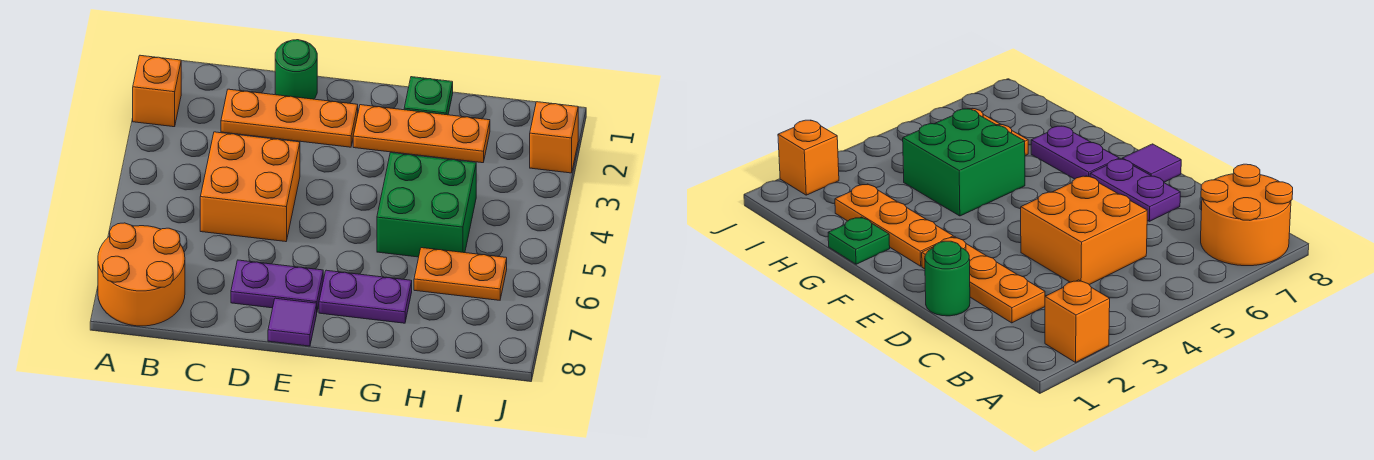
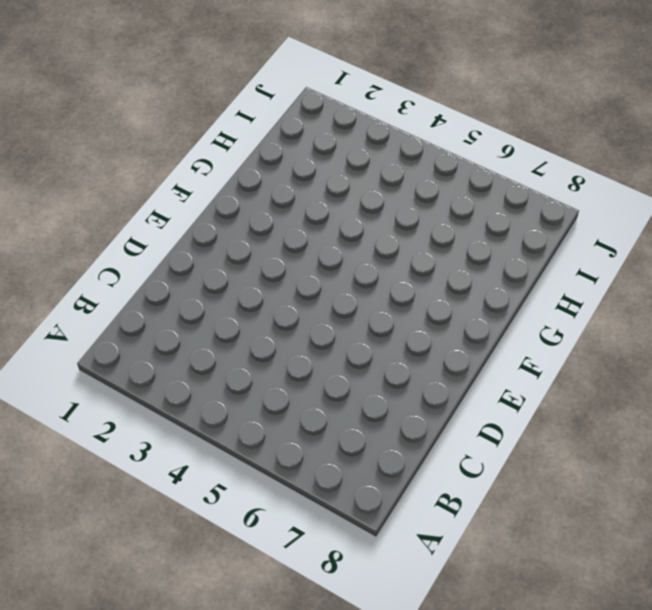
none -> orange brick A2 level 1
none -> orange round brick A7:B8 level 1
none -> orange plate C2:E2 level 1

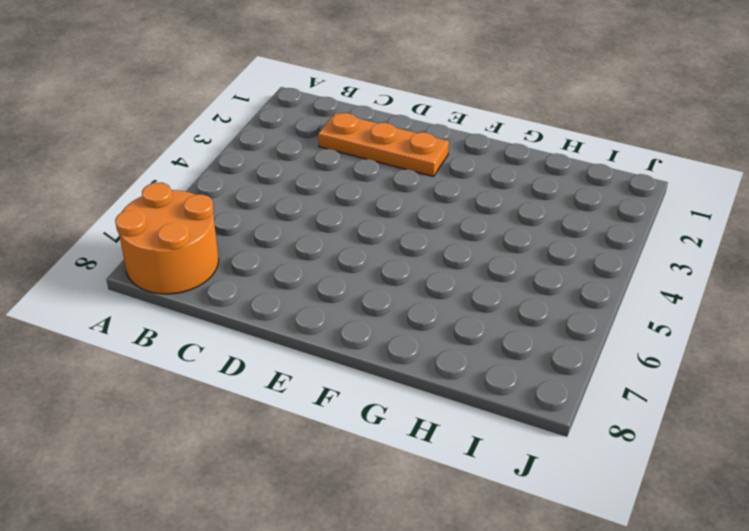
none -> orange brick A2 level 1
none -> orange brick C4:D5 level 1
none -> green round brick D1 level 1

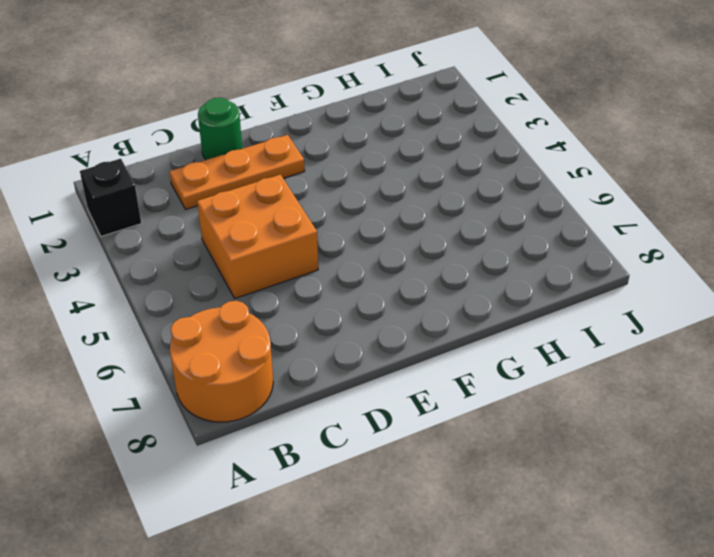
black brick A2 level 1 -> orange brick A2 level 1
none -> purple plate D7:E7 level 1
none -> purple tile E8 level 1
none -> orange plate F2:H2 level 1

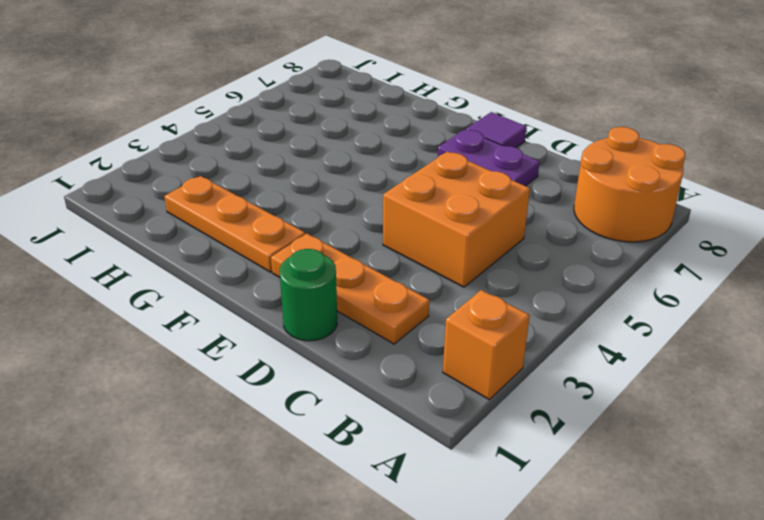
none -> purple plate F7:G7 level 1
none -> green plate G1 level 1
none -> green brick G4:H5 level 1

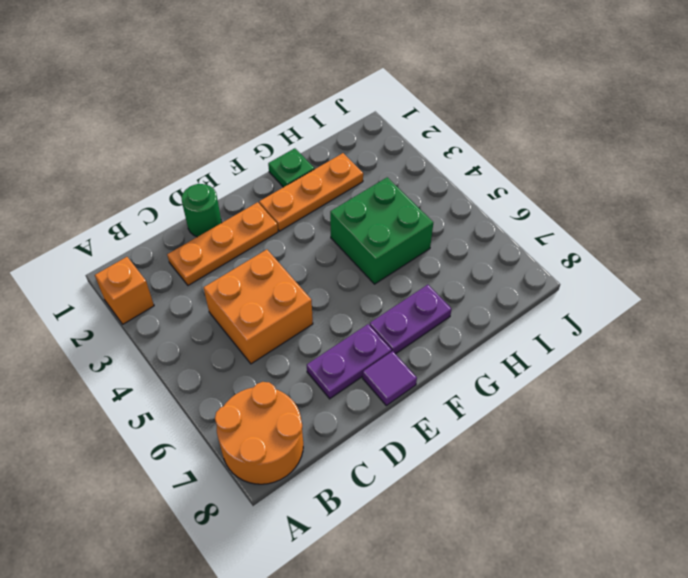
none -> orange plate H6:I6 level 1
none -> orange brick J2 level 1

